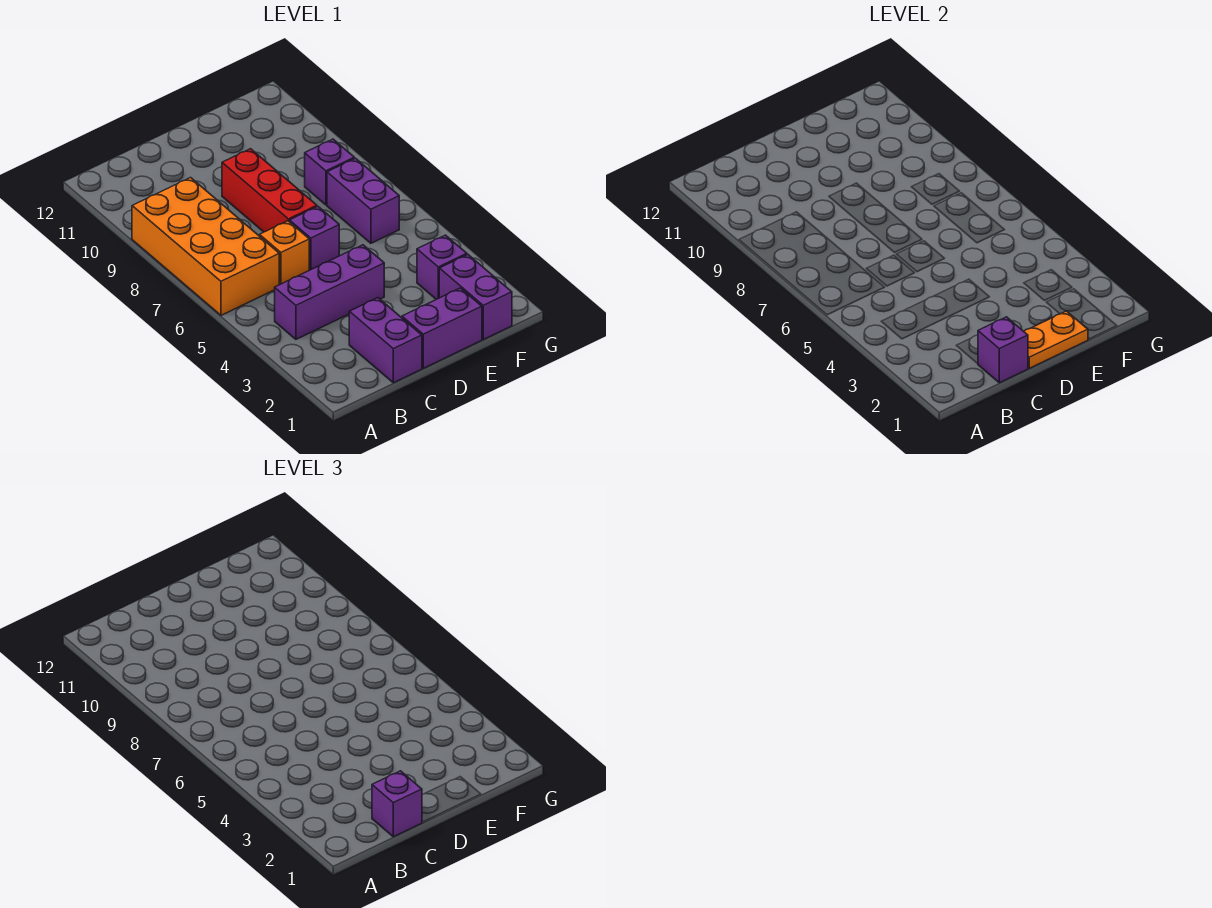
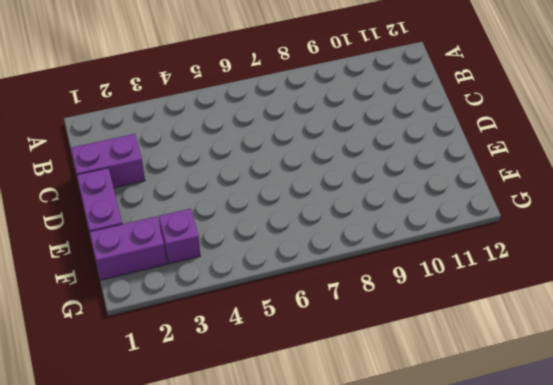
none -> orange brick A6:B9 level 1
none -> purple brick B4:D4 level 1
none -> orange brick C6 level 1

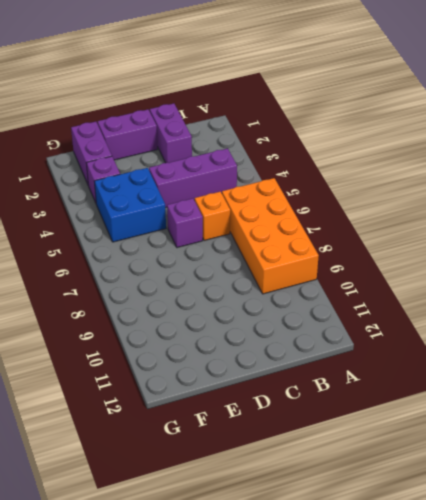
blue brick E4:F5 level 1 -> none
none -> red brick D7:D9 level 1
none -> purple brick F6:F7 level 1
none -> purple brick F8 level 1

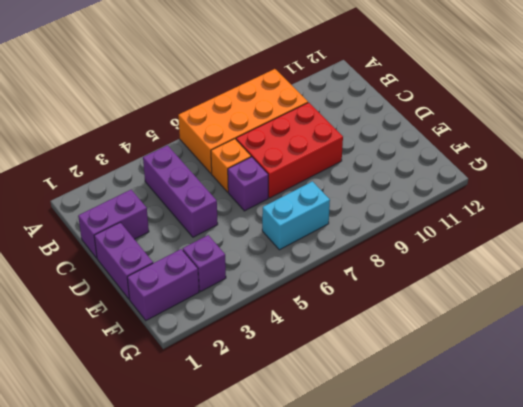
red brick C7:D9 level 1 -> red brick D7:D9 level 1
cyan brick F6:F7 level 1 -> purple brick F6:F7 level 1
none -> purple brick F8 level 1
none -> purple brick C1 level 2
none -> orange plate D1:E1 level 2

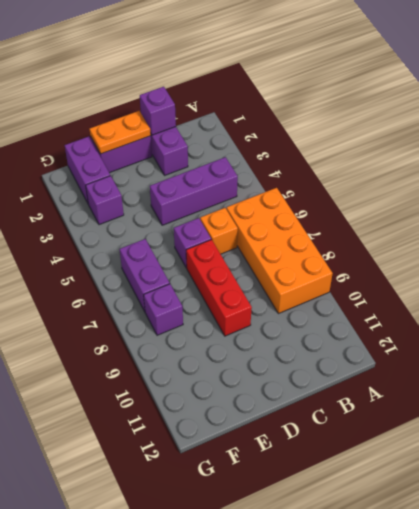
none -> purple brick C1 level 3

